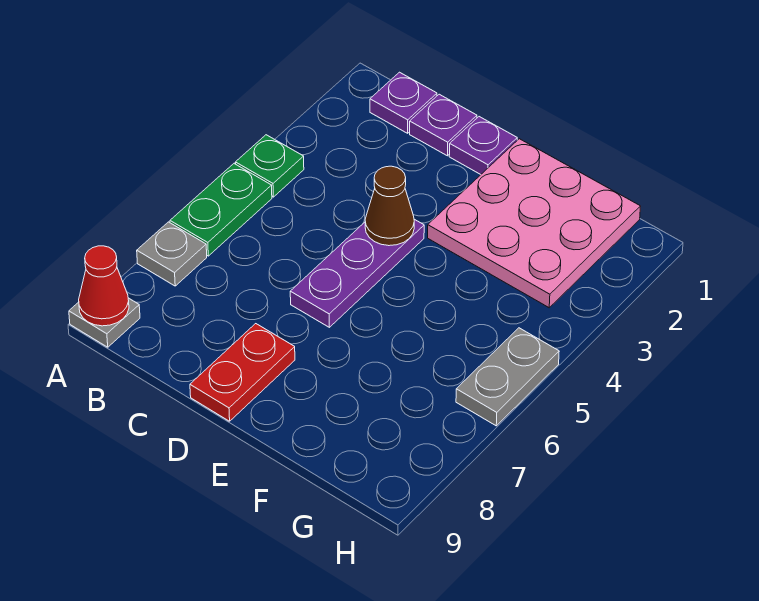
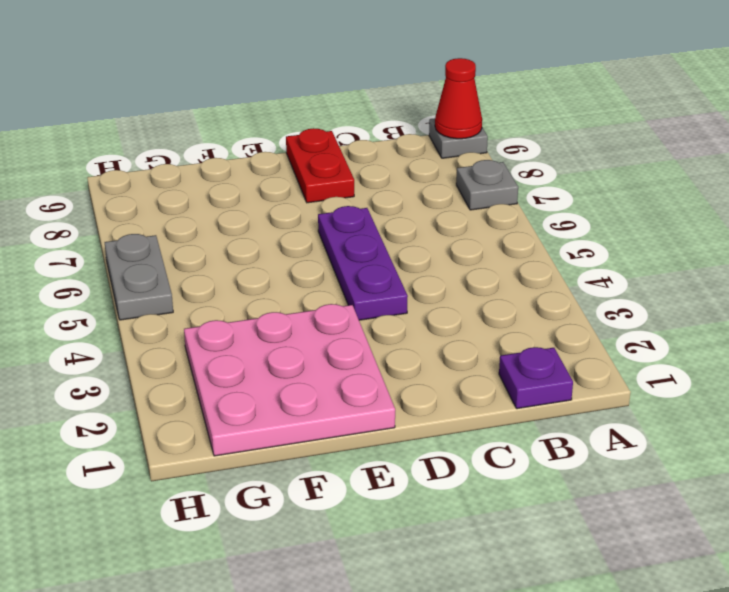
none -> green plate A4 level 1
none -> green plate A5:A6 level 1
none -> purple plate C1 level 1

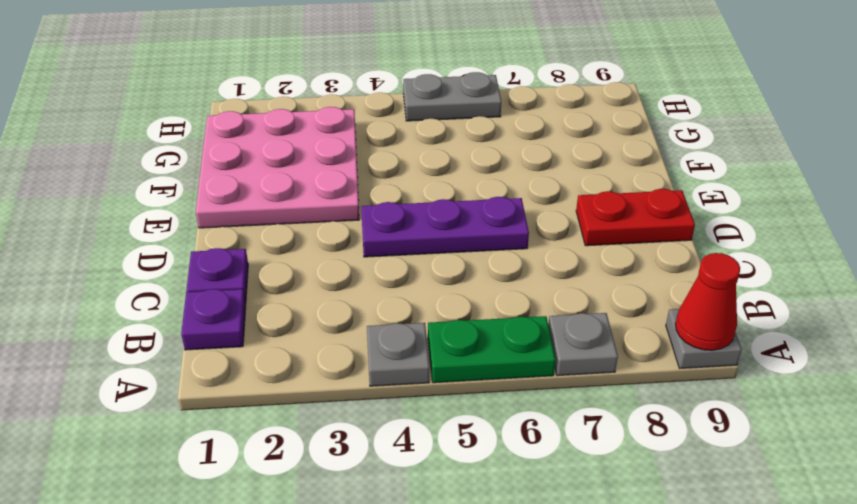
grey plate A4 level 1 -> green plate A4 level 1
none -> purple plate D1 level 1
none -> brown cone D4 level 2

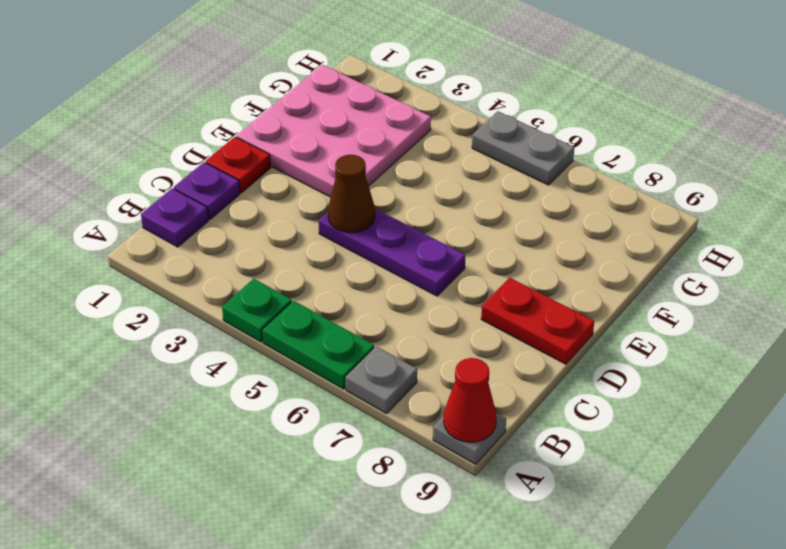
red plate D1 level 1 -> purple plate D1 level 1

